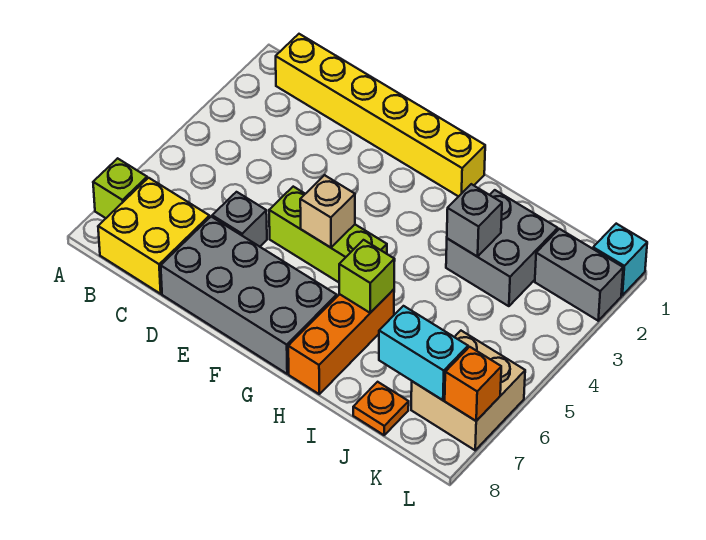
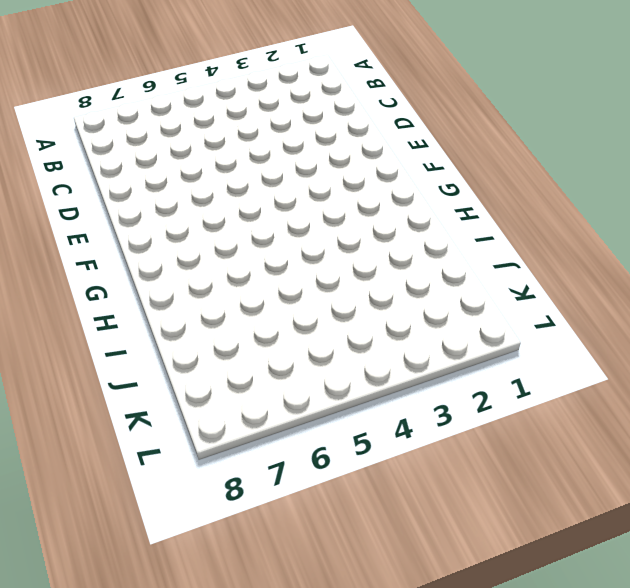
none -> lime brick A7 level 1
none -> yellow brick B1:G1 level 1
none -> yellow brick B7:C8 level 1

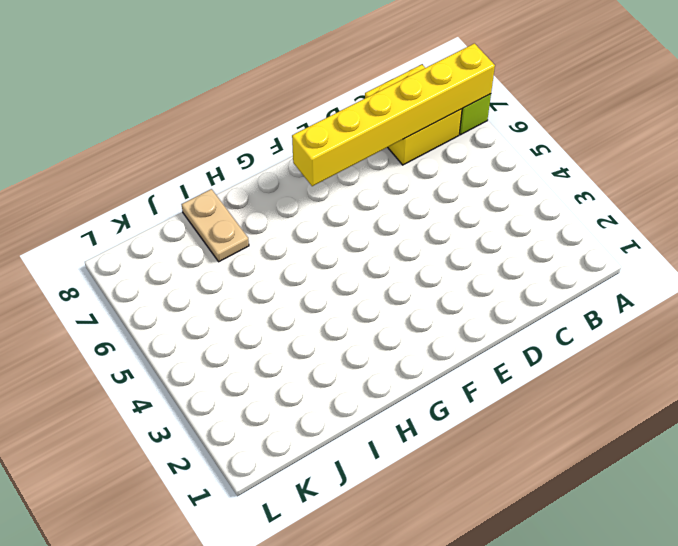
yellow brick A7:F7 level 2 -> yellow brick B1:G1 level 1
tan plate I7:I8 level 1 -> none
none -> grey brick D6 level 1
none -> grey brick D7:G8 level 1
none -> lime brick E5:G5 level 1

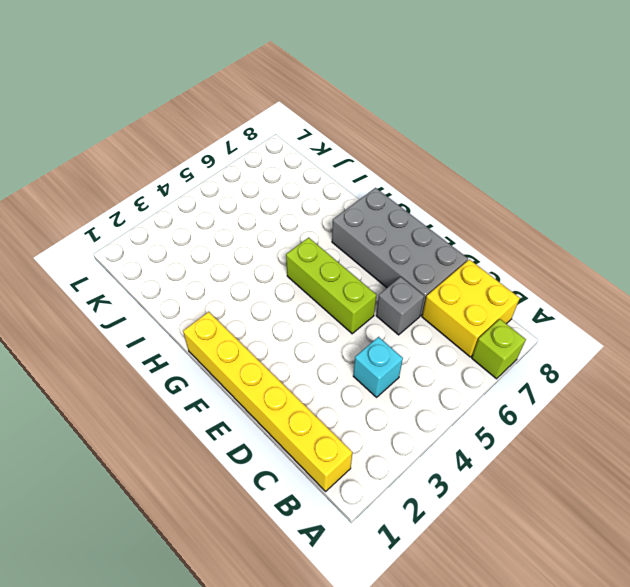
cyan brick C4 level 1 -> cyan brick L1 level 1
none -> orange brick H6:H8 level 1
none -> grey brick I2:J3 level 1
none -> orange plate J8 level 1

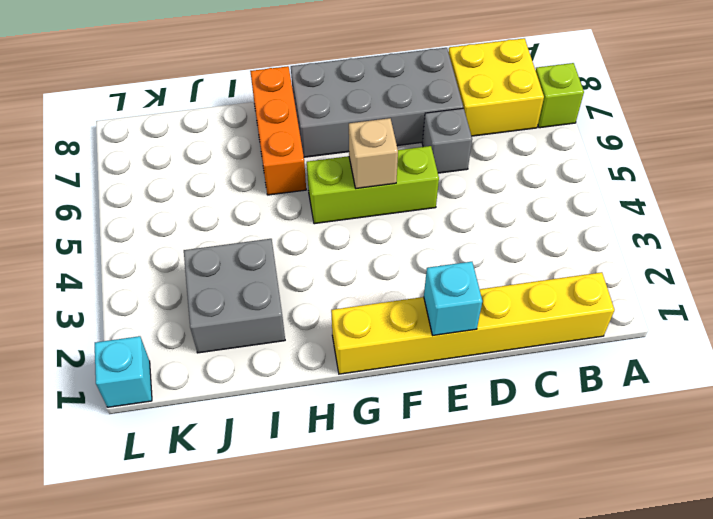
cyan brick E1 level 2 -> none
none -> orange plate J8 level 1
none -> grey brick K2:L2 level 1
none -> tan brick K6:L7 level 1

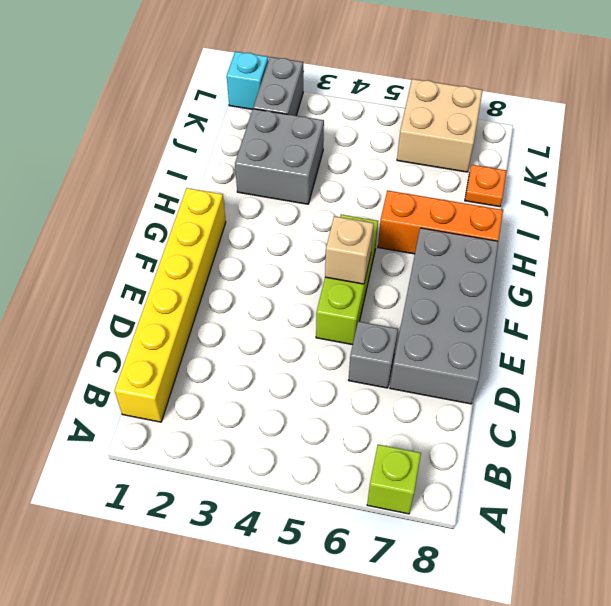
none -> yellow brick B7:C8 level 1
none -> lime brick H6 level 2
none -> grey brick I3 level 2

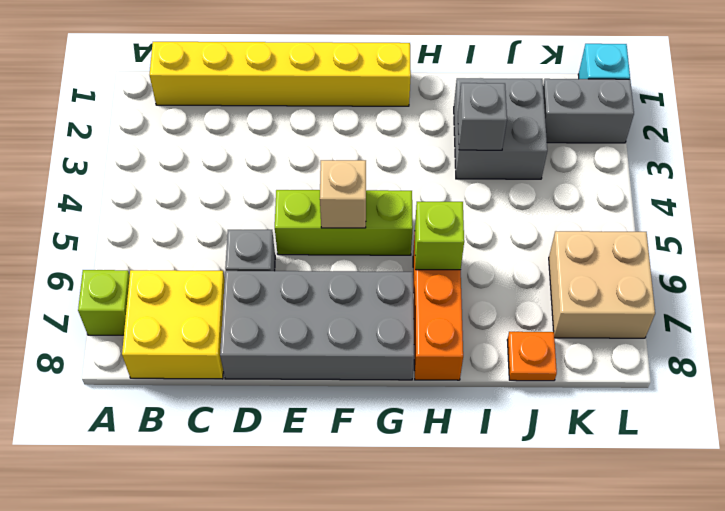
none -> cyan brick J7:K7 level 2
none -> orange brick L7 level 2

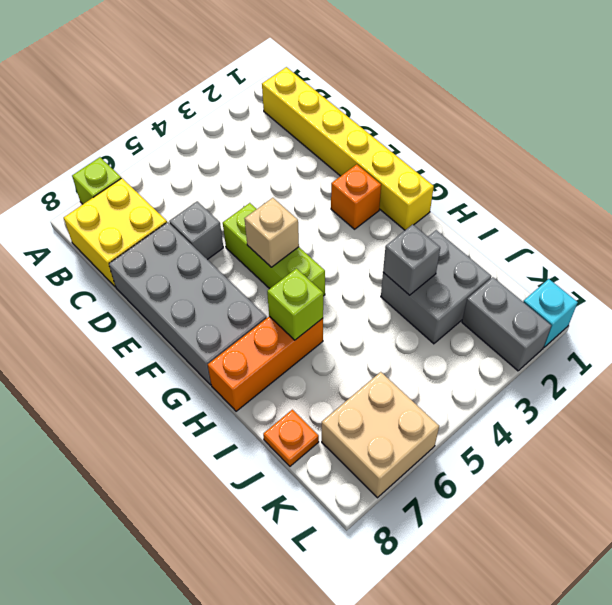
orange brick F2 level 1 -> orange brick L7 level 2
none -> cyan brick J7:K7 level 2

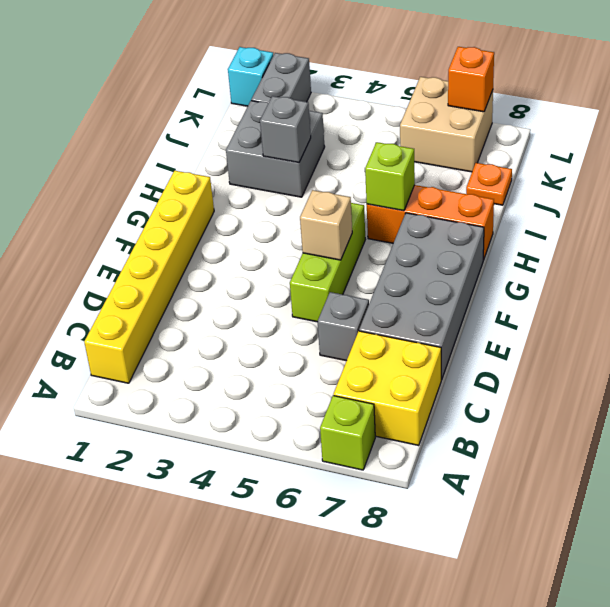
none -> cyan brick J7:K7 level 2

